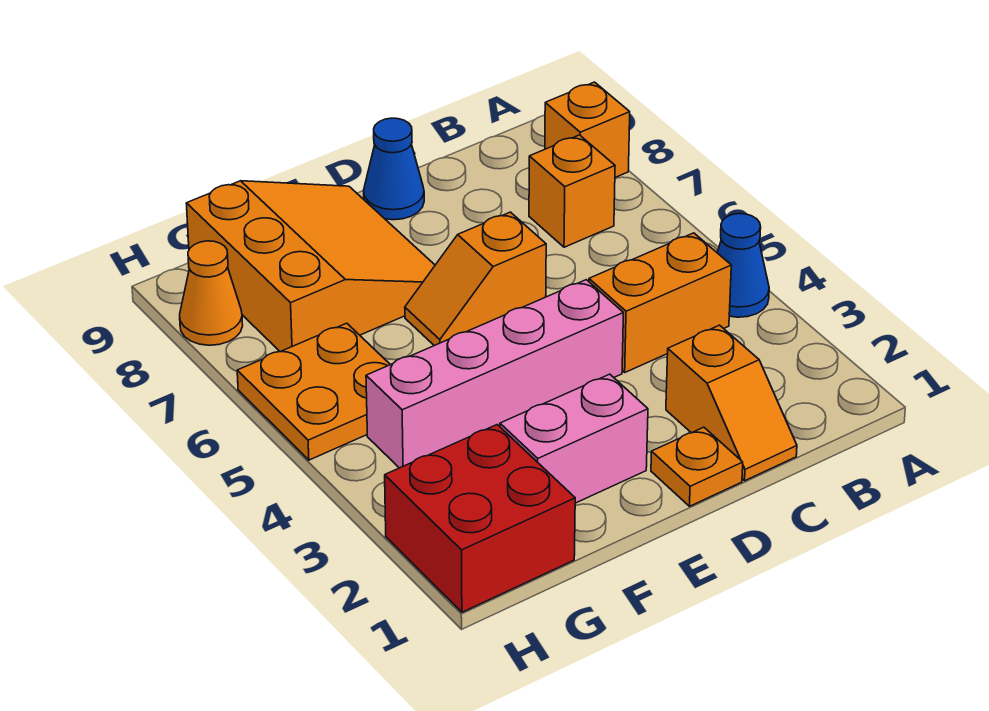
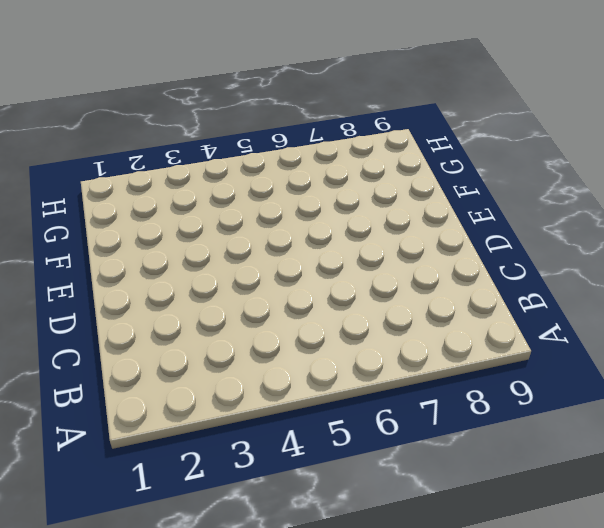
none -> blue cone A4 level 1
none -> orange brick A8 level 1
none -> orange brick B4:C4 level 1

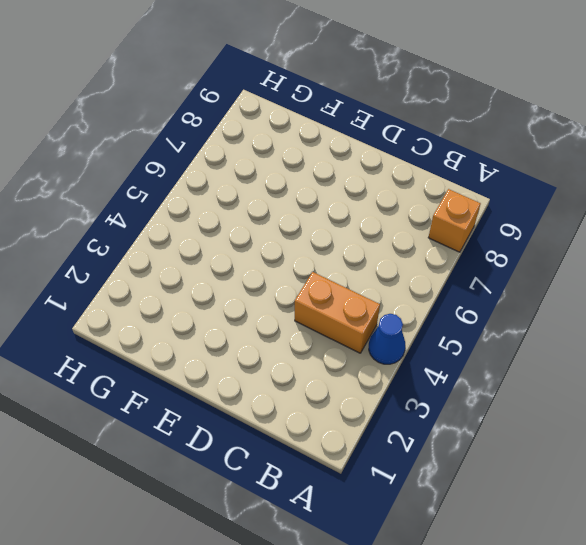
none -> orange brick B7 level 1
none -> orange slope C1:C2 level 1 top 2
none -> orange plate D1 level 1

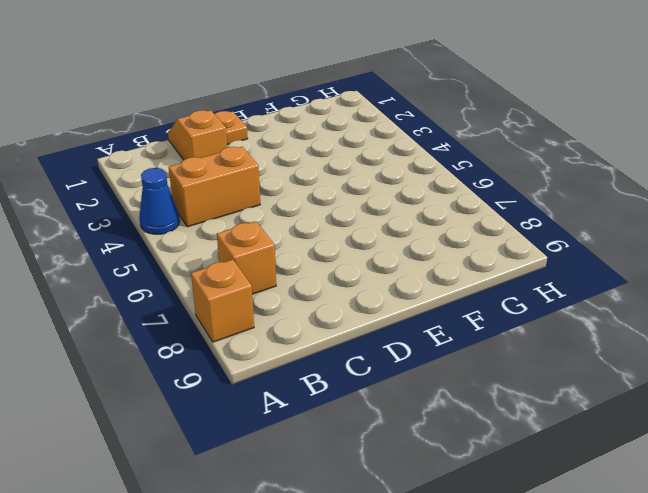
none -> pink brick D4:G4 level 1
none -> orange slope D6:E6 level 1 top D
none -> blue cone D9 level 1

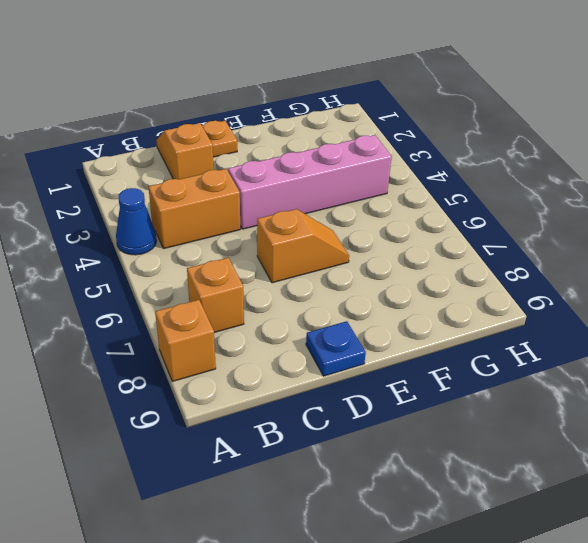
blue plate D9 level 1 -> blue cone D9 level 1
none -> pink brick E2:F2 level 1
none -> orange slope E7:G9 level 1 top G
none -> red brick G1:H2 level 1

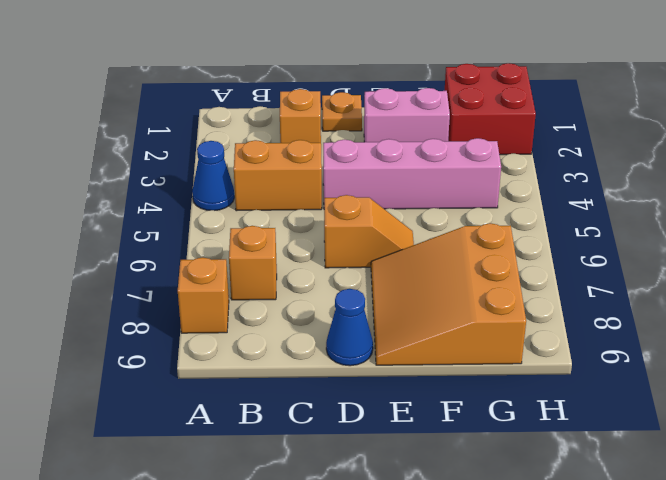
none -> orange plate G5:H6 level 1
none -> orange cone H8 level 1

